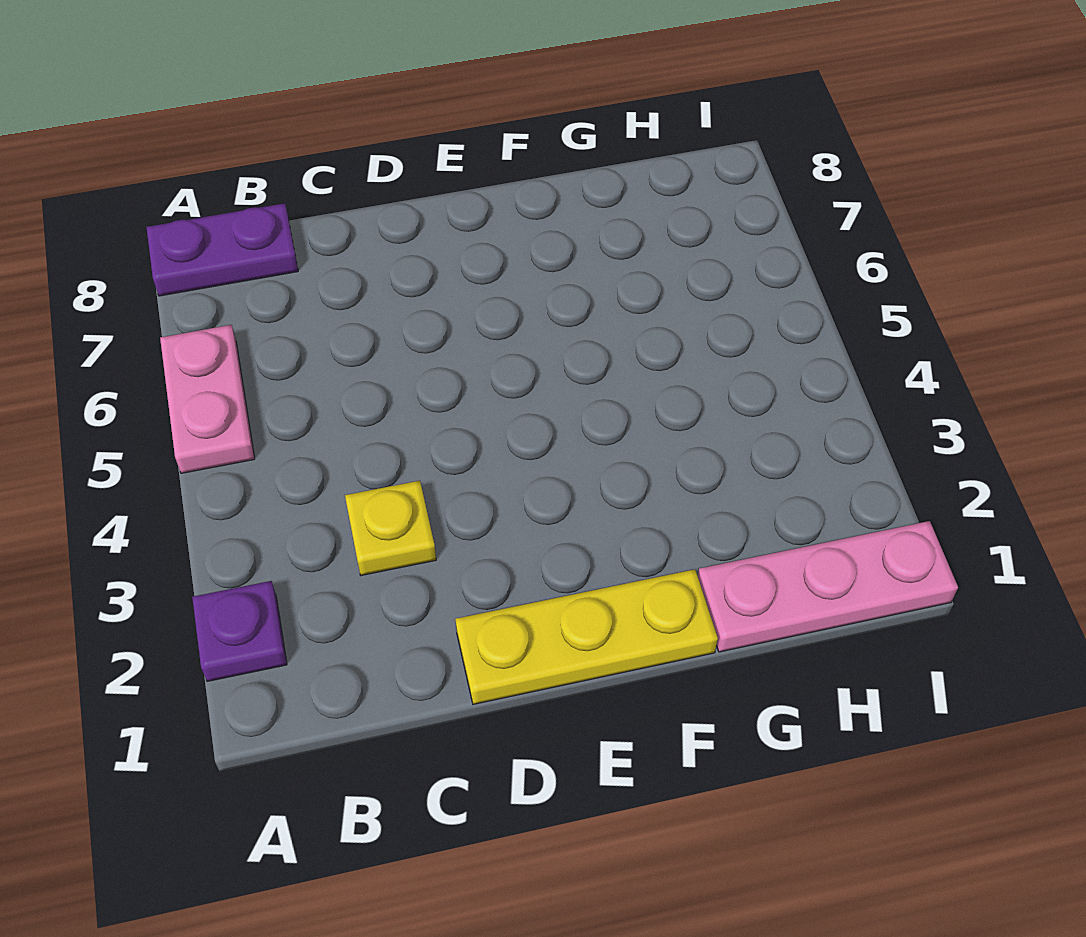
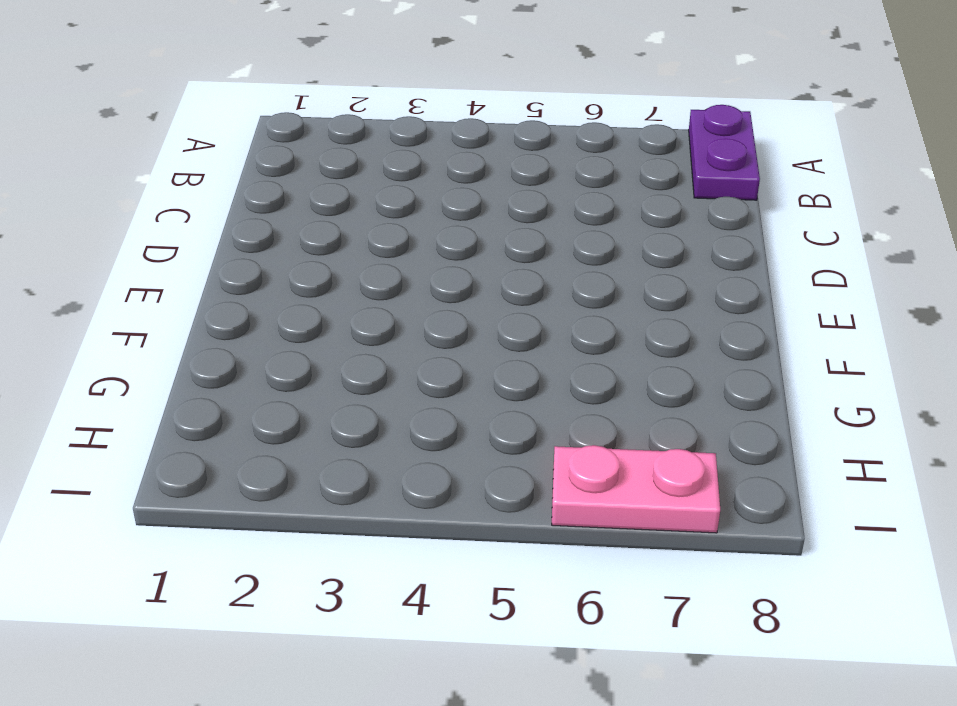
pink plate I6:I7 level 1 -> pink plate A5:A6 level 1
none -> purple plate A2 level 1
none -> yellow plate C3 level 1

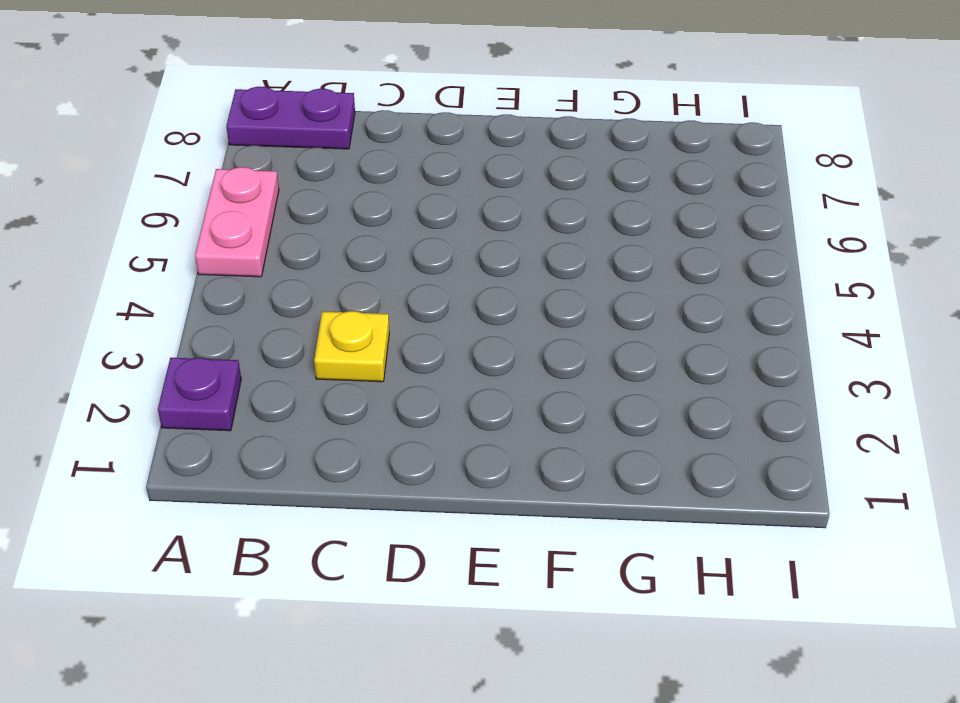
none -> yellow plate D1:F1 level 1
none -> pink plate G1:I1 level 1

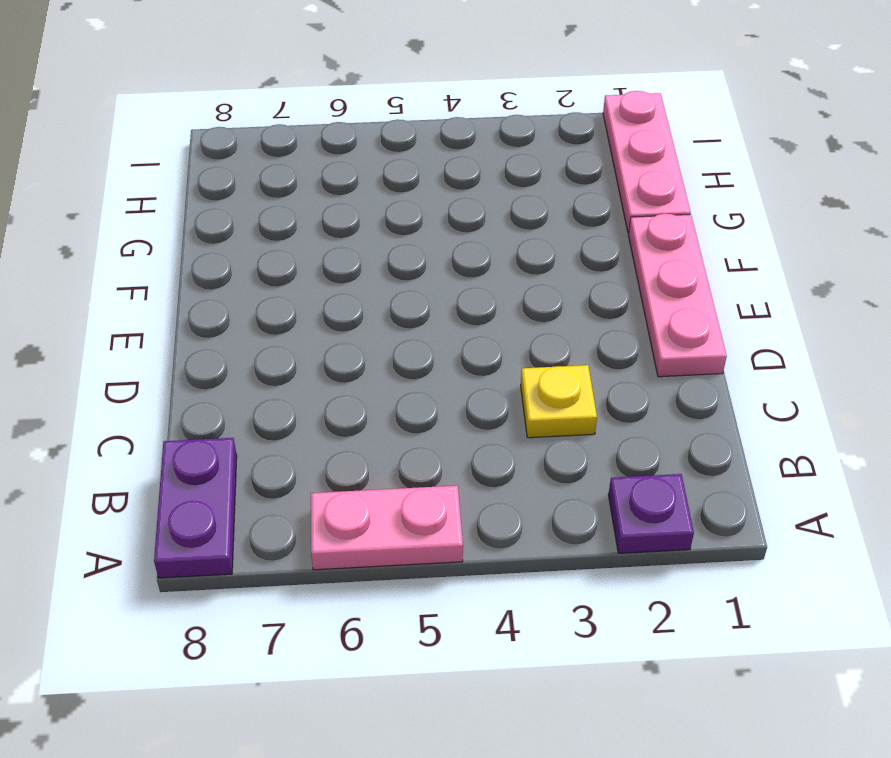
pink plate D1:F1 level 1 -> yellow plate D1:F1 level 1

